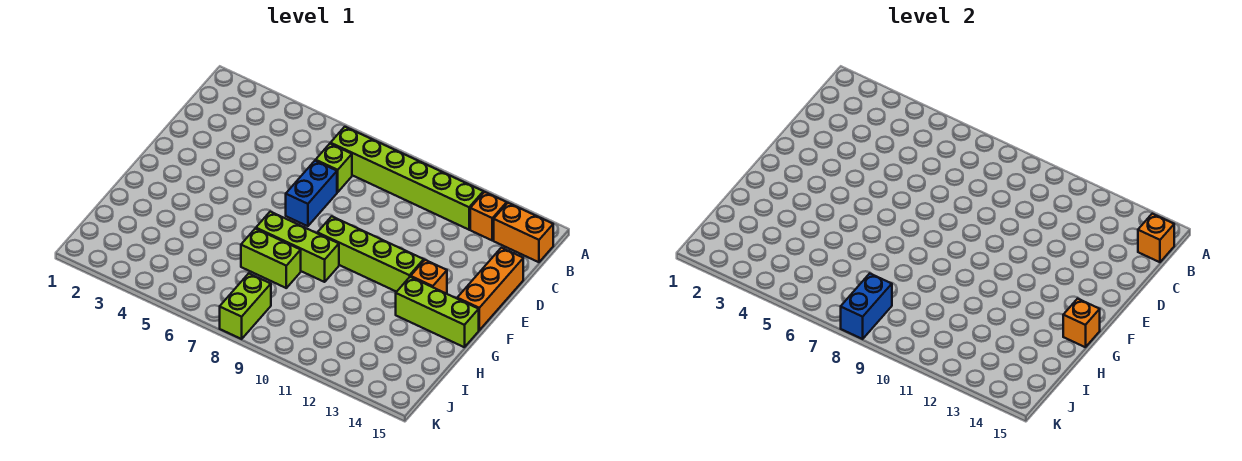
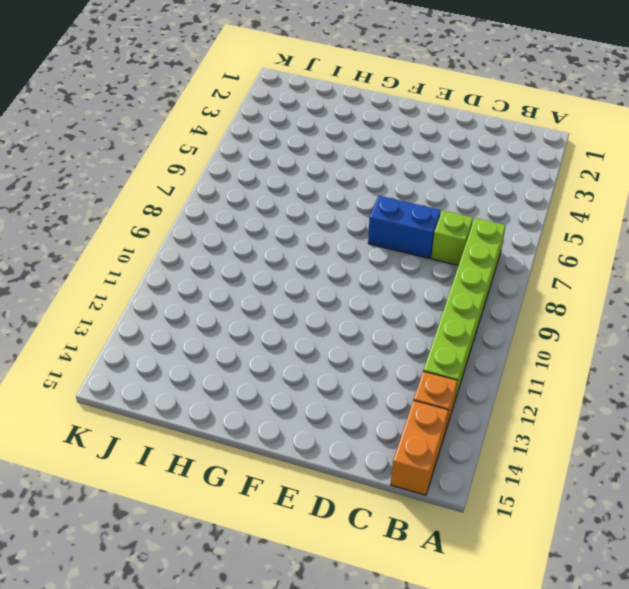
none -> orange brick D15:F15 level 1
none -> lime brick F9:F12 level 1
none -> orange brick F13 level 1

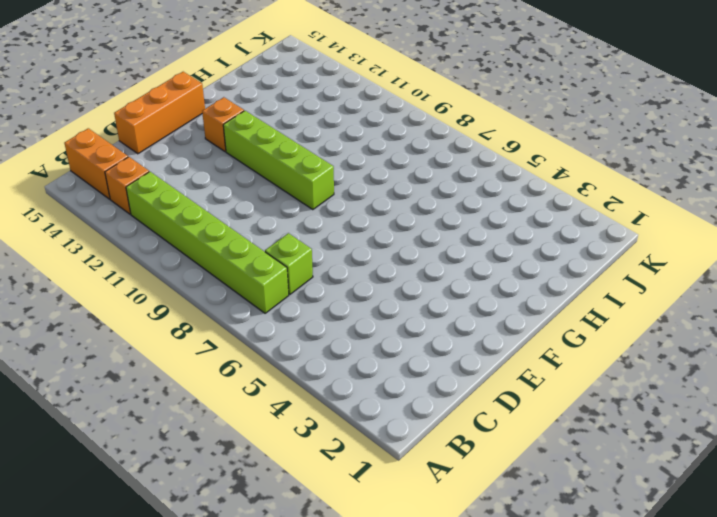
none -> blue brick D7:E7 level 1
none -> lime brick G7:G9 level 1
none -> lime brick G13:G15 level 1

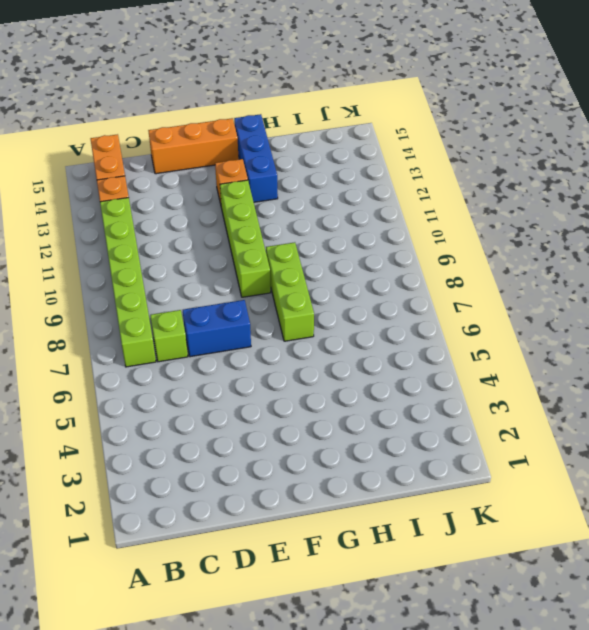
blue brick G13:G15 level 1 -> lime brick G13:G15 level 1
none -> lime brick H7:H8 level 1
none -> lime brick J8:K8 level 1
none -> orange brick B15 level 2

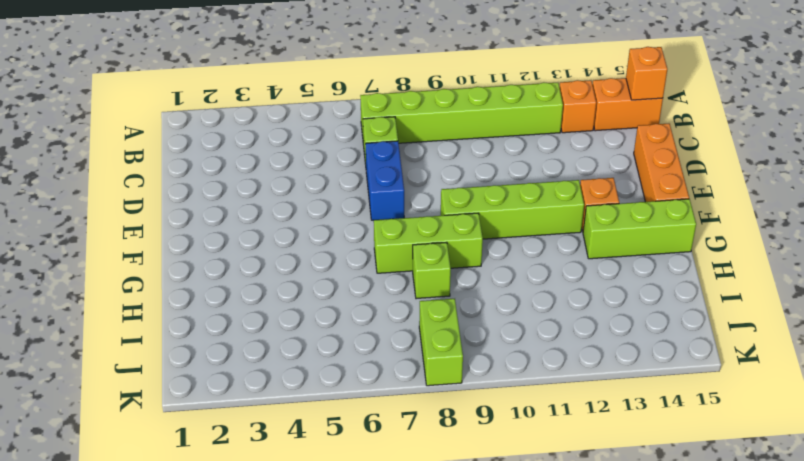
lime brick H8 level 1 -> lime brick H7:H8 level 1
none -> orange brick G15 level 2
none -> blue brick J8:K8 level 2

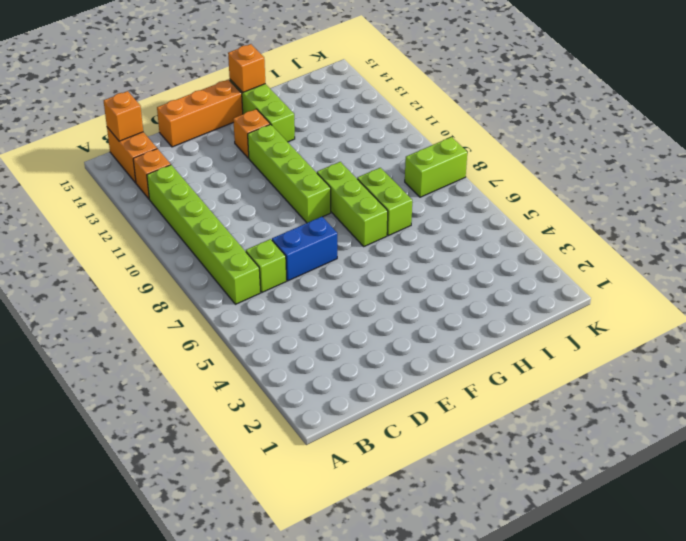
none -> blue brick J8:K8 level 2

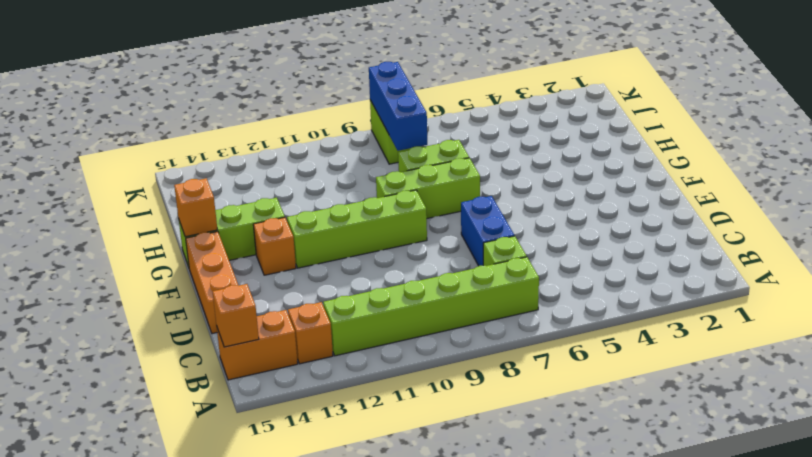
blue brick I8:K8 level 2 -> blue brick J8:K8 level 2

